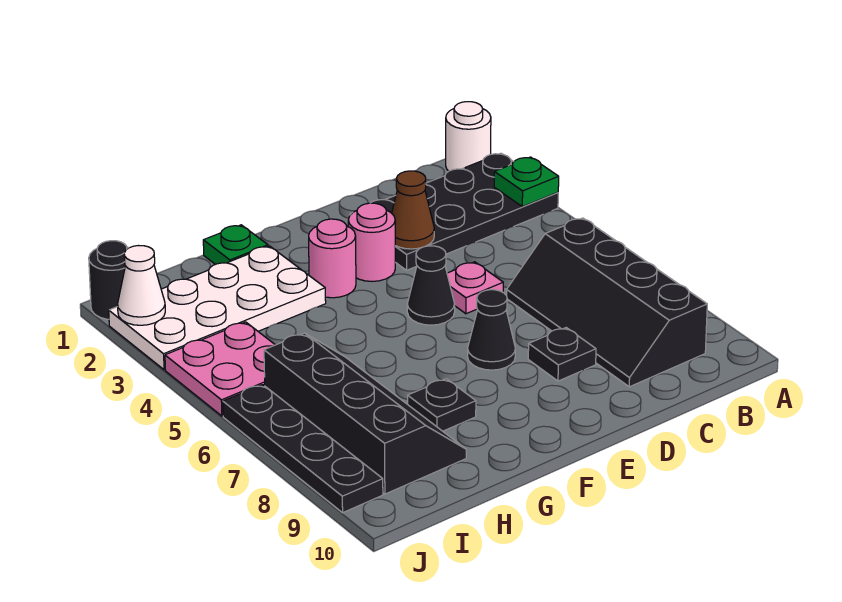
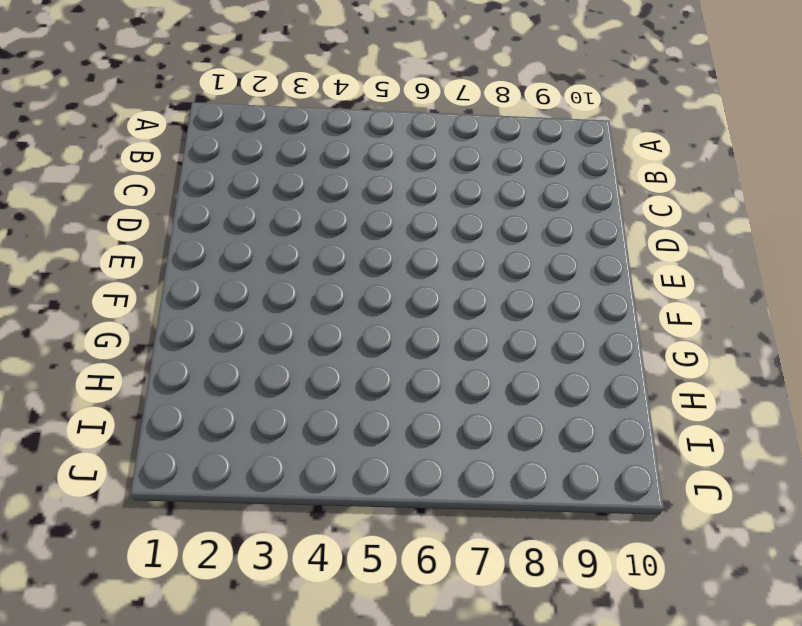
none -> white round brick A1 level 1
none -> black plate A2:D3 level 1
none -> black slope B6:C9 level 1 top B

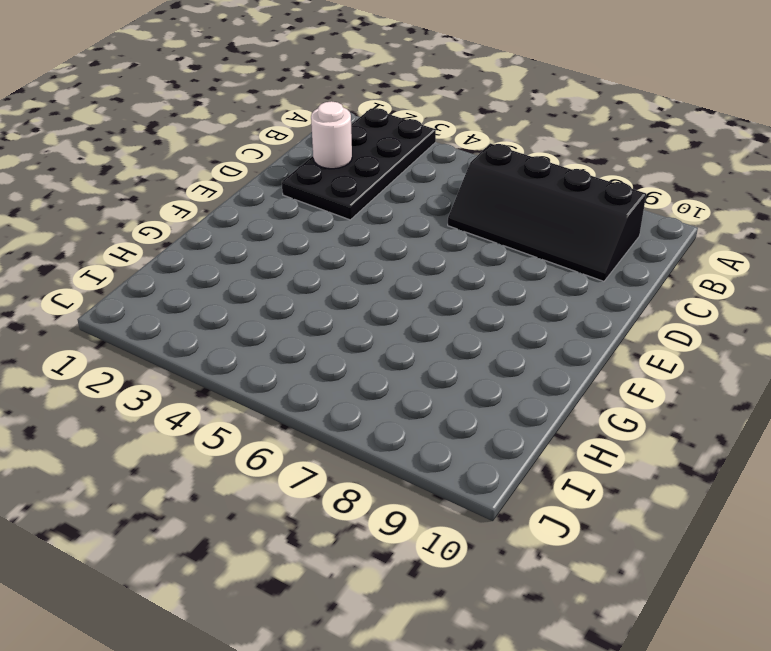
white round brick C2 level 2 -> white round brick A1 level 1
none -> pink plate D5 level 1
none -> black plate D8 level 1
none -> pink round brick E3 level 1

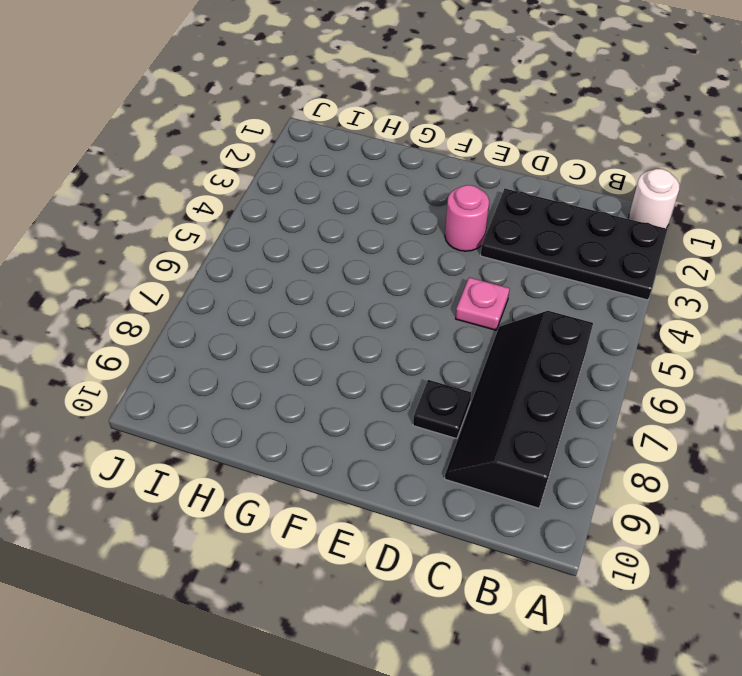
none -> black cone E5 level 1
none -> black cone E7 level 1
none -> pink round brick F3 level 1

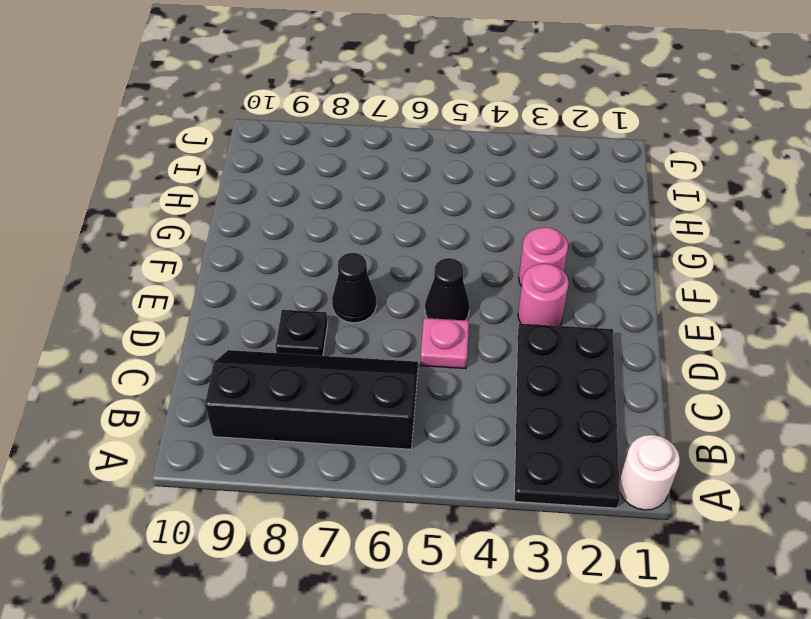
none -> green plate G1 level 1
none -> white plate G2:J3 level 1
none -> black plate G8 level 1

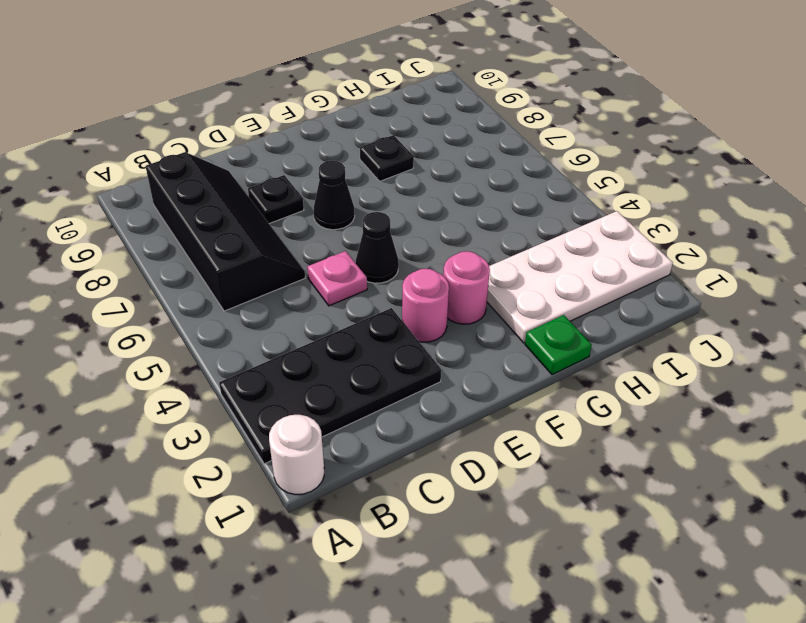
none -> black slope H6:I9 level 1 top I
none -> pink plate I4:J5 level 1
none -> black round brick J1 level 1

